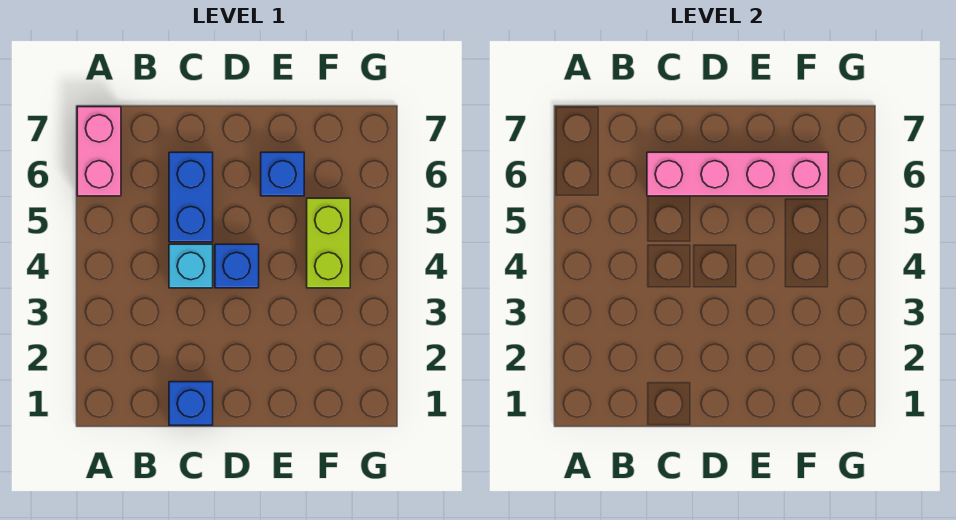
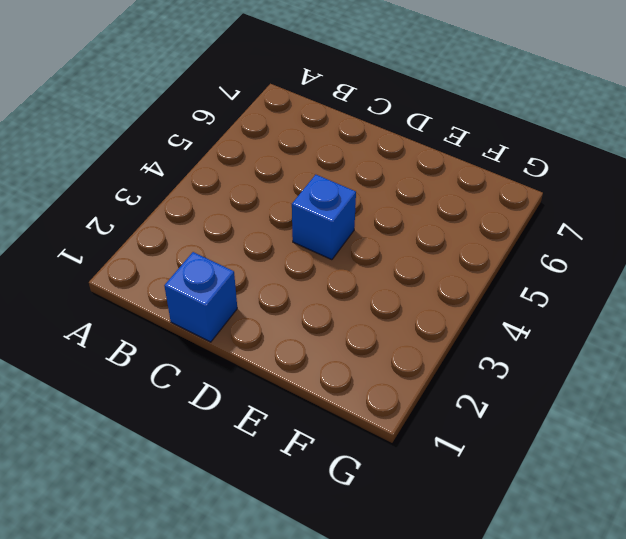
none -> pink brick A6:A7 level 1
none -> cyan brick C4 level 1

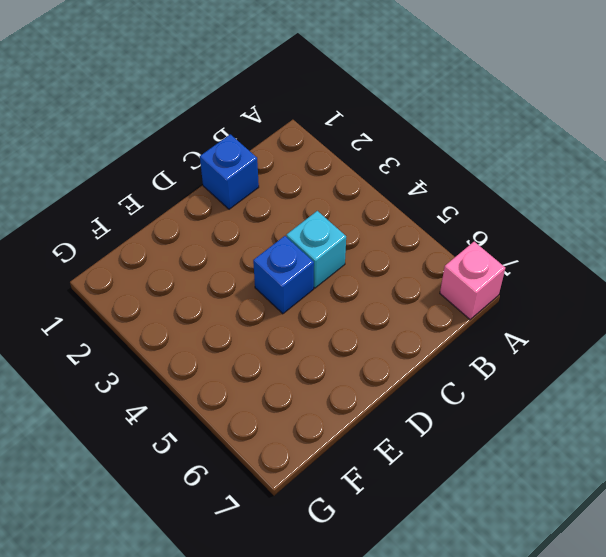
pink brick A7 level 1 -> pink brick A6:A7 level 1
none -> blue brick C5:C6 level 1
none -> blue brick E6 level 1

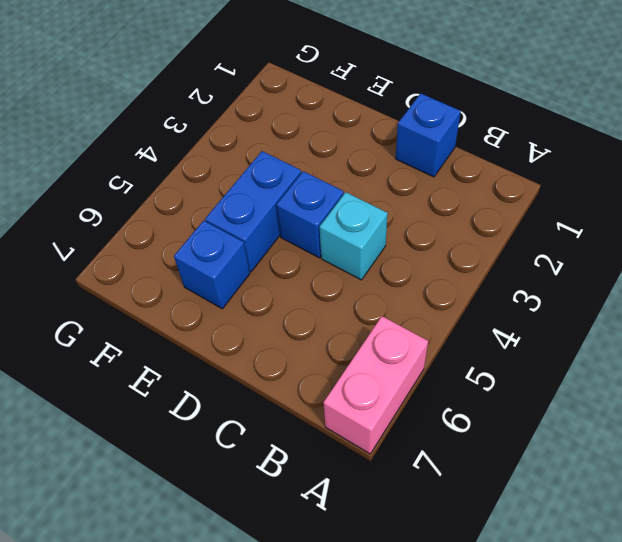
blue brick E4:E5 level 1 -> blue brick C5:C6 level 1
none -> lime brick F4:F5 level 1
none -> pink brick C6:F6 level 2

